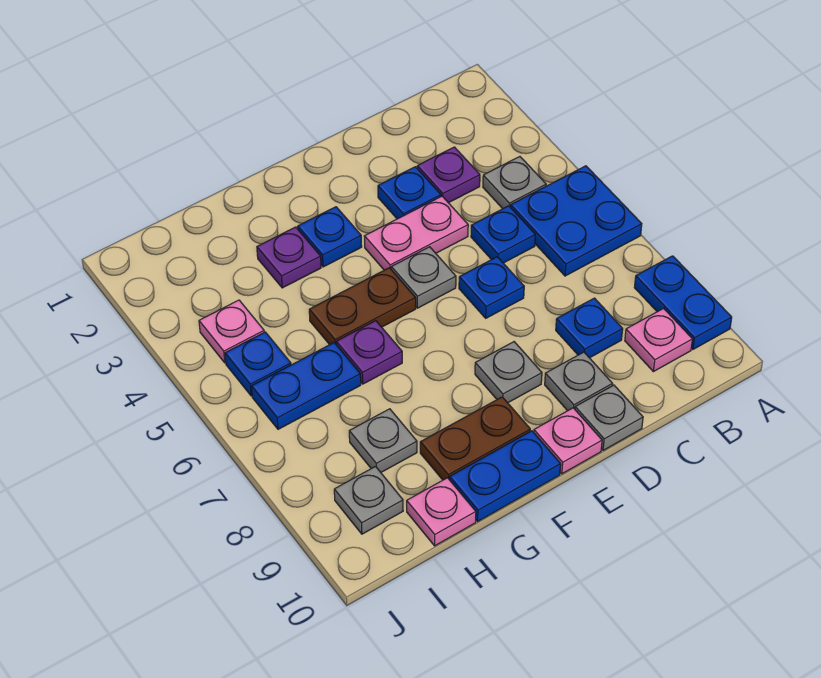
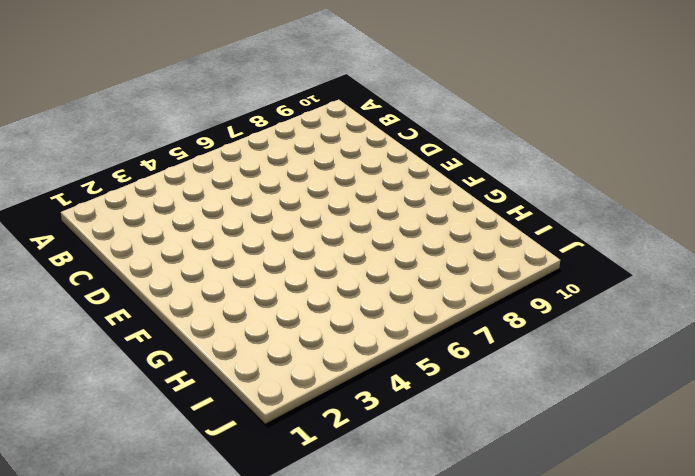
none -> blue plate A5:B6 level 1
none -> blue plate A8:A9 level 1
none -> grey plate B4 level 1

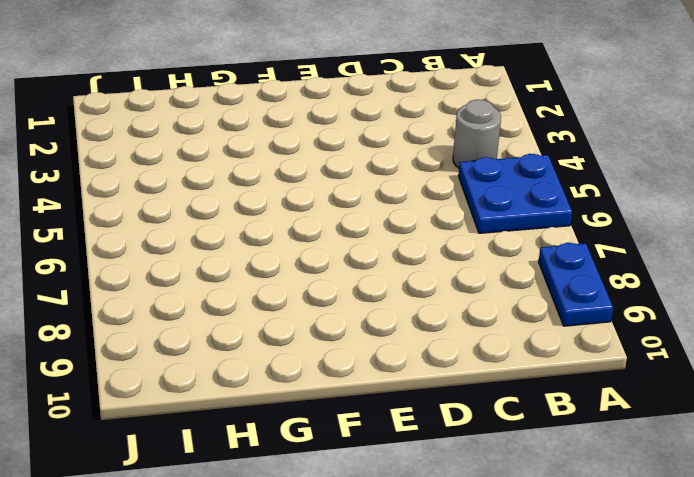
grey round brick B4 level 1 -> grey plate B4 level 1
none -> pink plate B9 level 1
none -> purple plate C3 level 1
none -> blue plate C5 level 1

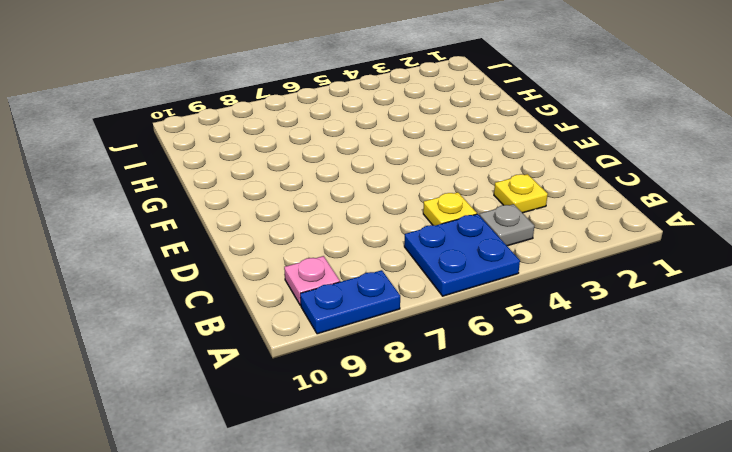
yellow plate C3 level 1 -> purple plate C3 level 1
yellow plate C5 level 1 -> blue plate C5 level 1
none -> blue plate C8 level 1
none -> blue plate D3 level 1
none -> pink plate D4:E4 level 1

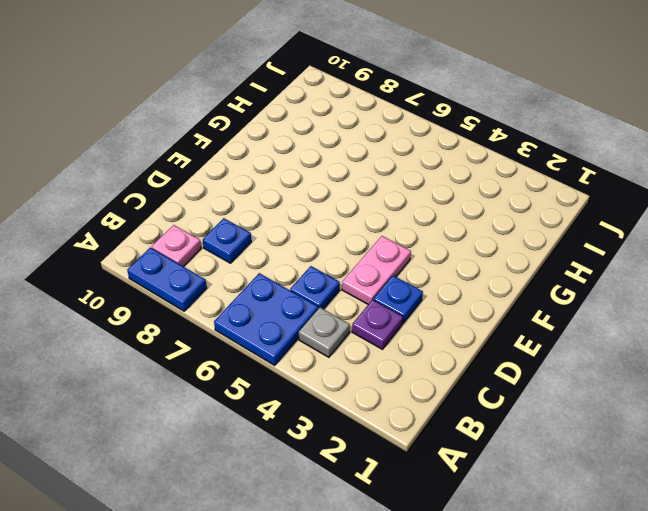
none -> blue plate D6 level 1
none -> grey plate D9 level 1
none -> grey plate D10 level 1

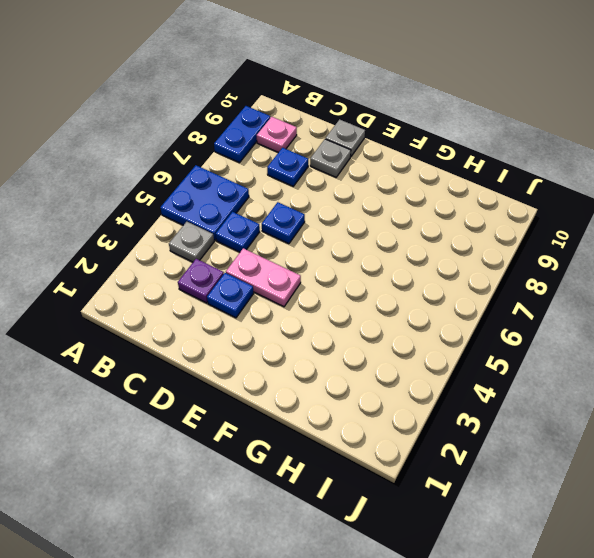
none -> grey plate E5 level 1
none -> grey plate E8 level 1
none -> pink plate E10 level 1

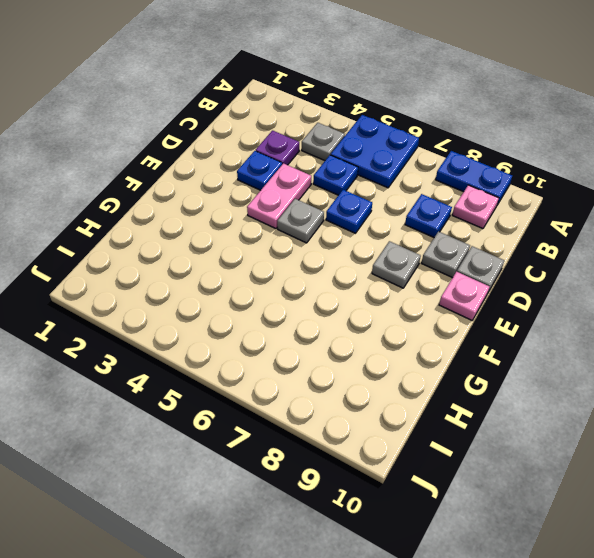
none -> blue plate F3 level 1
none -> brown plate F5:G5 level 1
none -> brown plate F9:G9 level 1

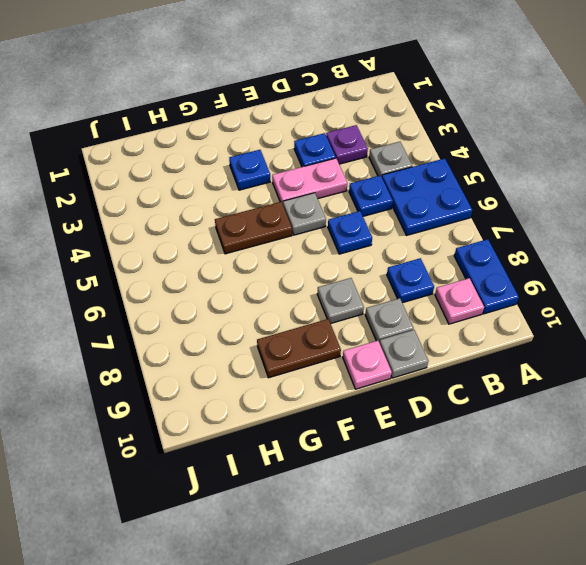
none -> blue plate F10:G10 level 1
none -> purple plate G3 level 1
none -> purple plate G6 level 1

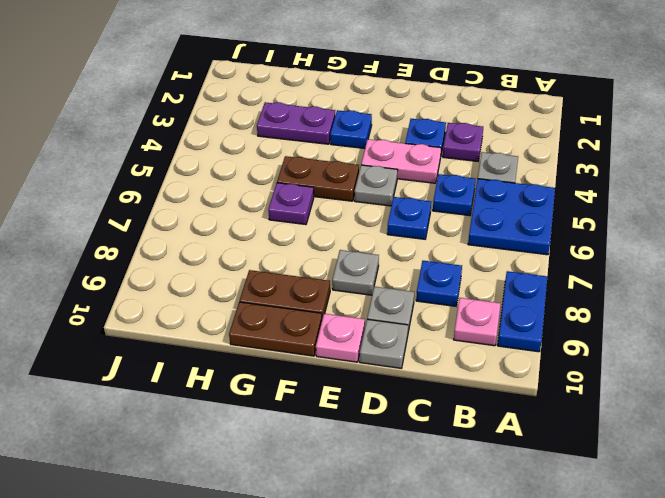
brown plate F10:G10 level 1 -> blue plate F10:G10 level 1
purple plate G3:H3 level 1 -> purple plate G3 level 1
none -> blue plate H6:I6 level 1
none -> grey plate H8 level 1
none -> pink plate H10 level 1

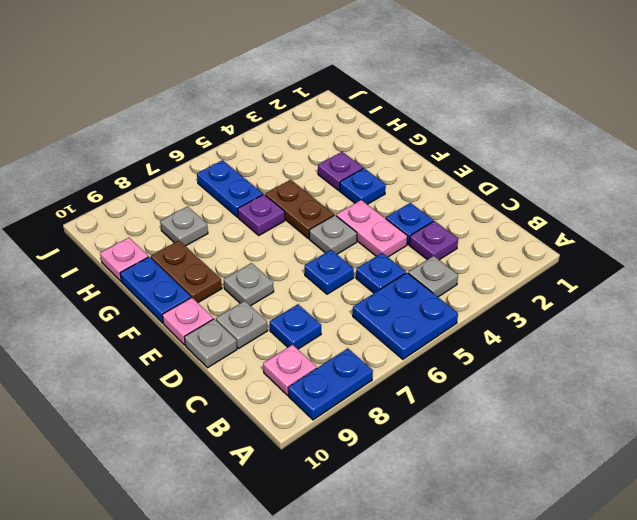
none -> pink plate I4 level 1
none -> blue plate I5 level 1
none -> grey plate I9 level 1

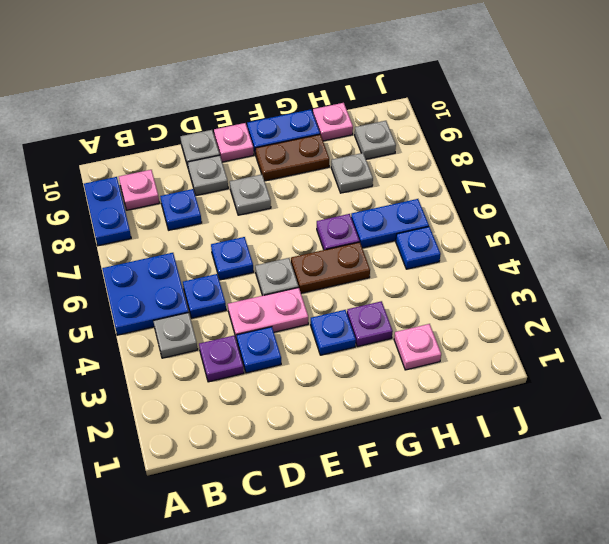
pink plate H2 level 1 -> pink plate I4 level 1

